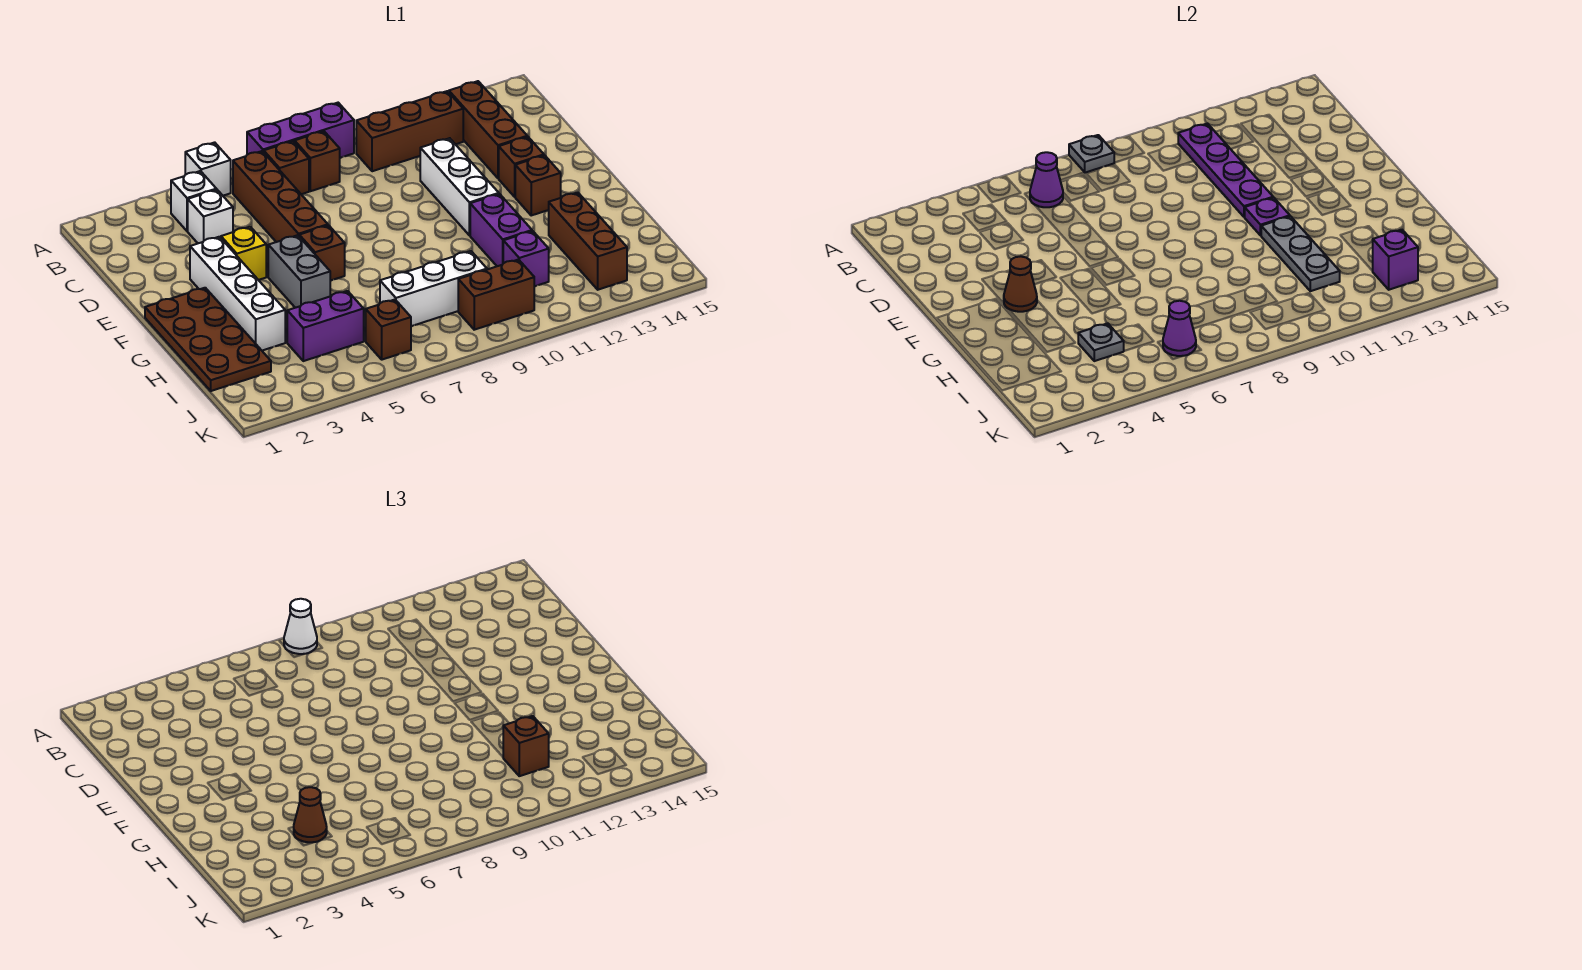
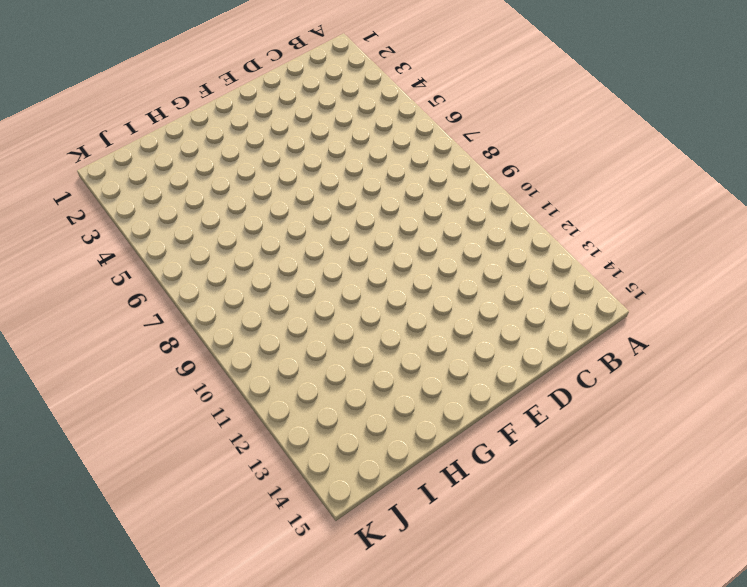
none -> white brick A5 level 1
none -> purple brick A7:A9 level 1
none -> white brick B4 level 1
none -> brown brick B6:E6 level 1

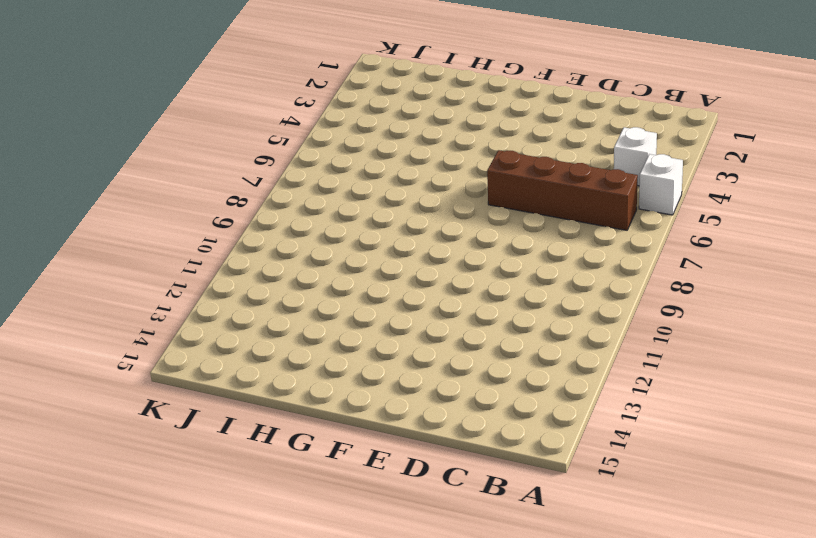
none -> purple brick A7:A9 level 1
none -> brown brick B7 level 1
none -> brown brick B8 level 1
none -> brown brick B10:B12 level 1

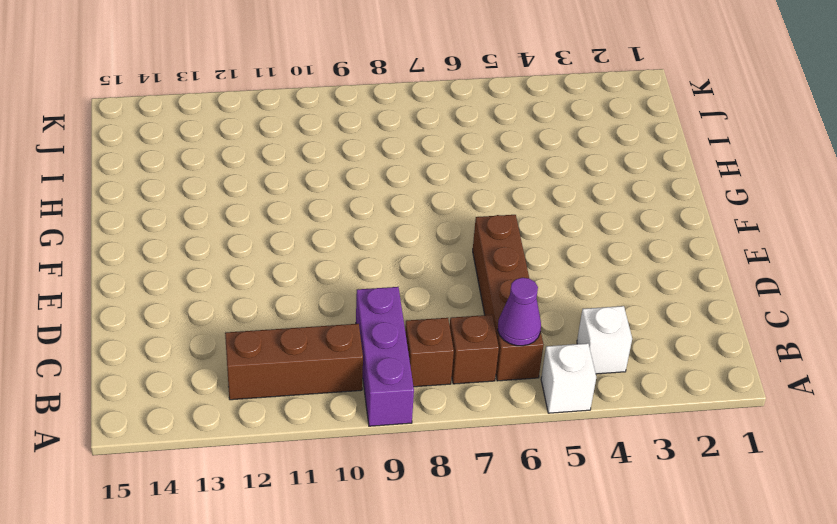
purple brick A9:C9 level 1 -> purple brick A7:A9 level 1
none -> brown brick B13:D13 level 1
none -> white brick C4 level 1
none -> white brick D11:F11 level 1
none -> white brick E3:H3 level 1

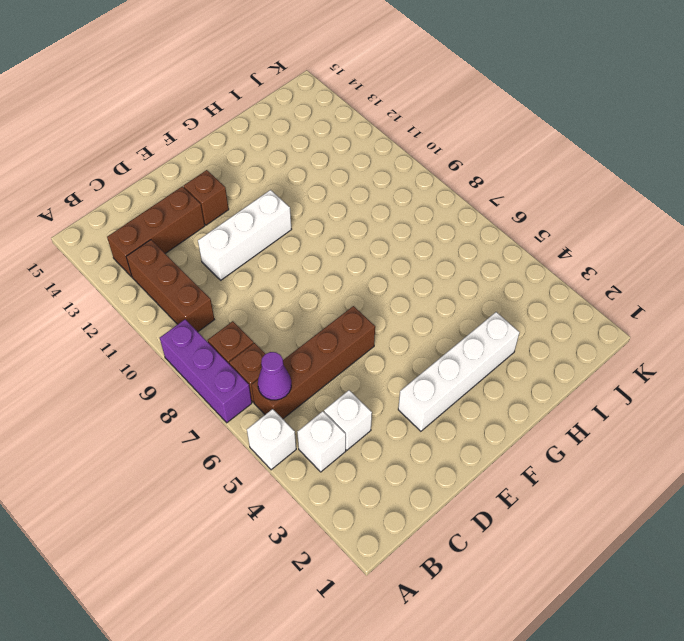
none -> yellow brick E4 level 1
none -> brown plate F1:I2 level 1
none -> grey brick F5:G5 level 1
none -> brown brick F6 level 1

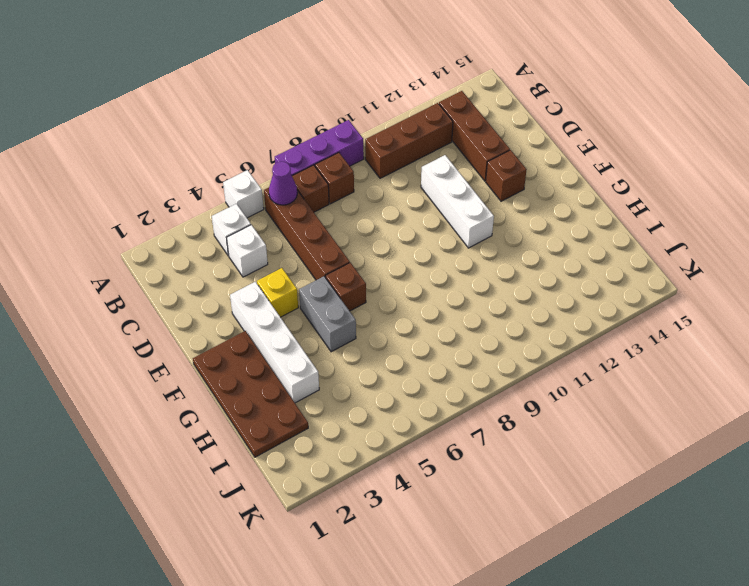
none -> brown brick F13 level 1
none -> purple brick G11:H11 level 1
none -> brown brick H13:J13 level 1
none -> purple brick I4:I5 level 1

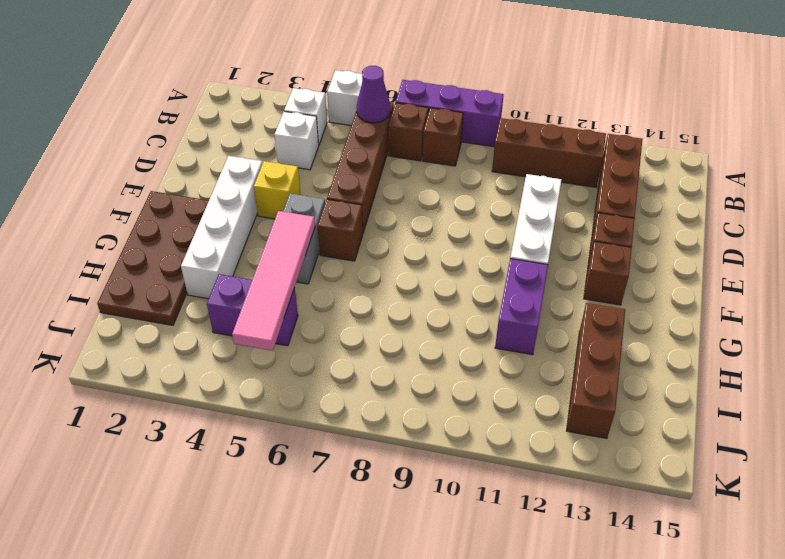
pink tile G5:J5 level 2 -> none
none -> white brick I7:I9 level 1
none -> purple brick I11 level 1
none -> brown brick J6 level 1
none -> brown brick J9:J10 level 1

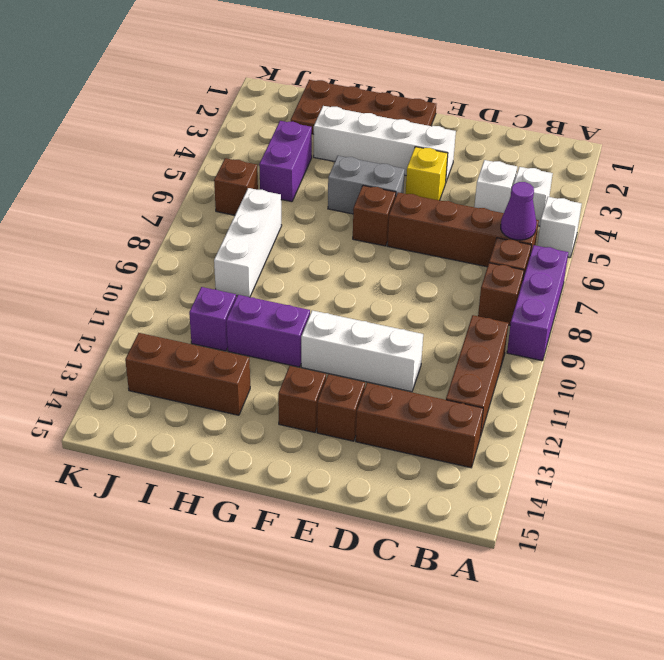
none -> brown brick J9:J10 level 1
none -> grey plate A8 level 2
none -> purple plate B11:E11 level 2
none -> brown cone F3 level 2

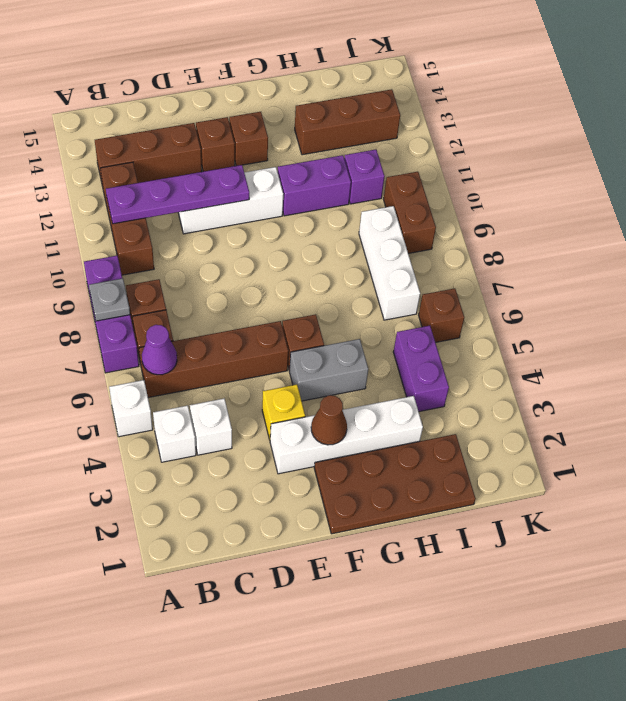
none -> purple plate F11 level 2
none -> grey plate G11:I11 level 2
none -> grey plate I4 level 2
none -> purple cone J6 level 2

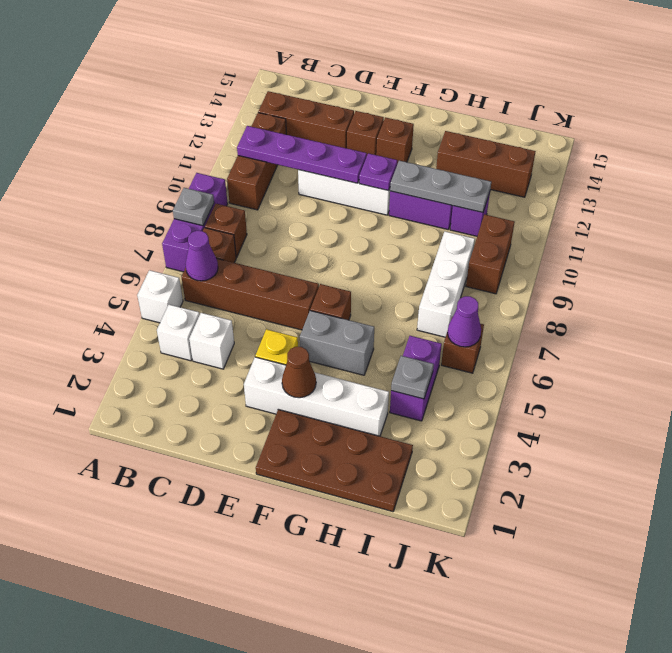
none -> purple brick J13 level 2
none -> white cone A8 level 3
none -> brown cone I4 level 3
none -> brown brick I11 level 3

